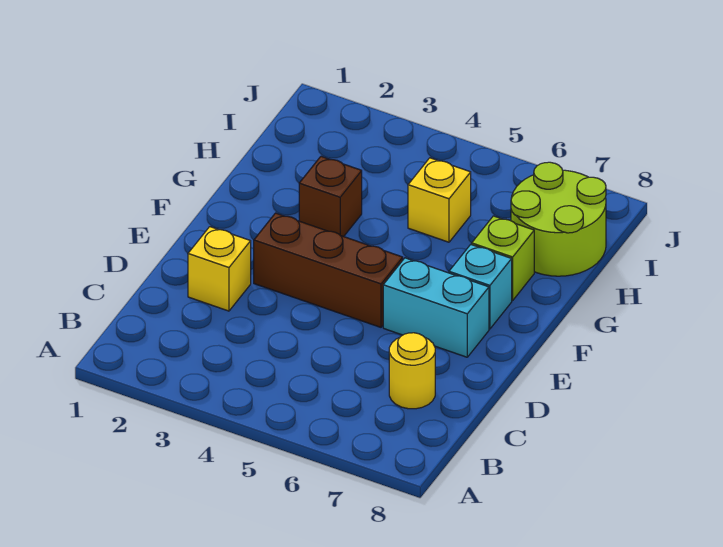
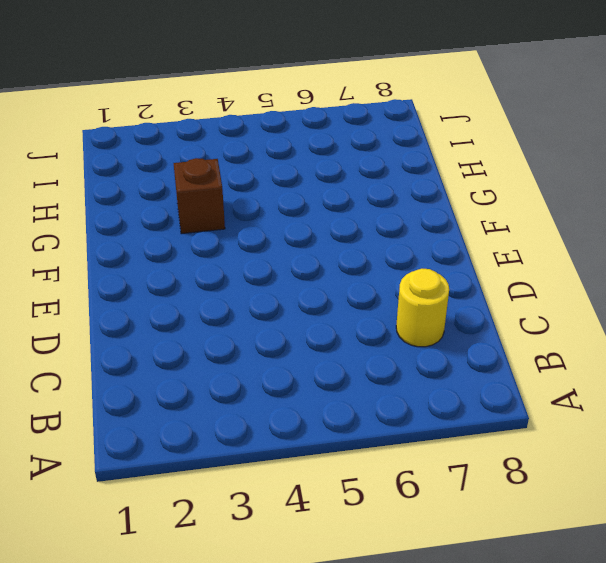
none -> yellow brick D2 level 1
none -> brown brick E3:E5 level 1

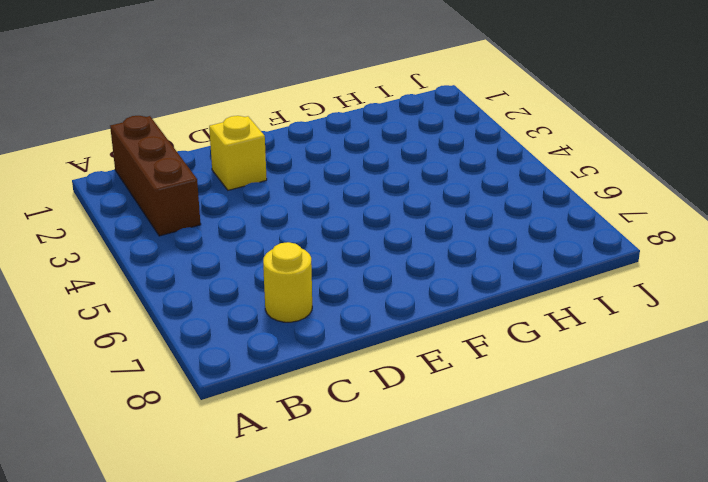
brown brick B1:B3 level 1 -> brown brick E3:E5 level 1
none -> cyan brick E6:E7 level 1
none -> cyan brick F7 level 1

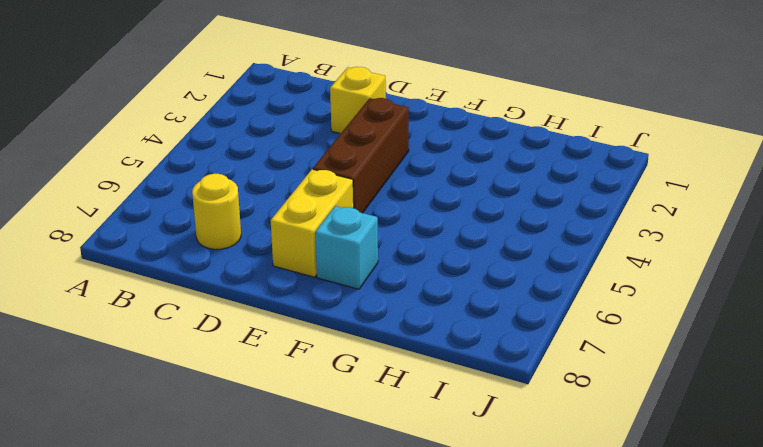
yellow brick E6:E7 level 1 -> cyan brick E6:E7 level 1
none -> brown brick G3 level 1
none -> lime brick G7 level 1

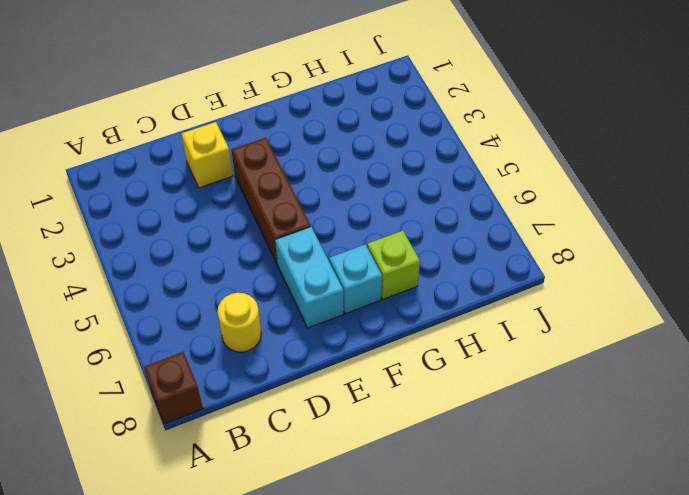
brown brick A8 level 1 -> brown brick G3 level 1
none -> yellow brick H5 level 1
none -> lime round brick H7:I8 level 1

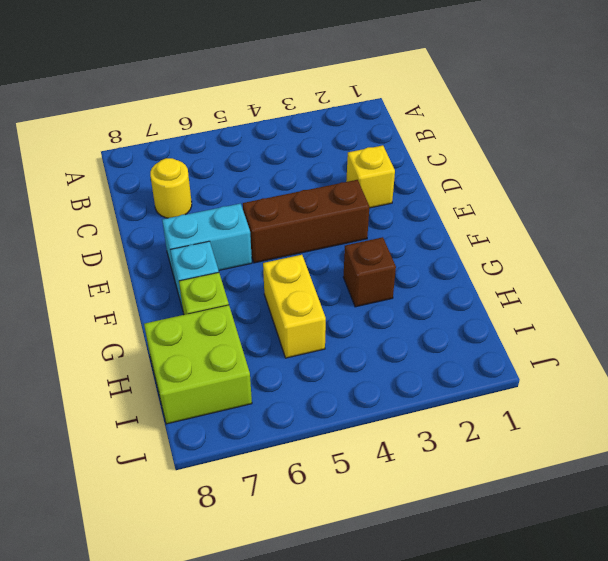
yellow brick G5:H5 level 1 -> yellow brick H5 level 1
lime brick H7:I8 level 1 -> lime round brick H7:I8 level 1

